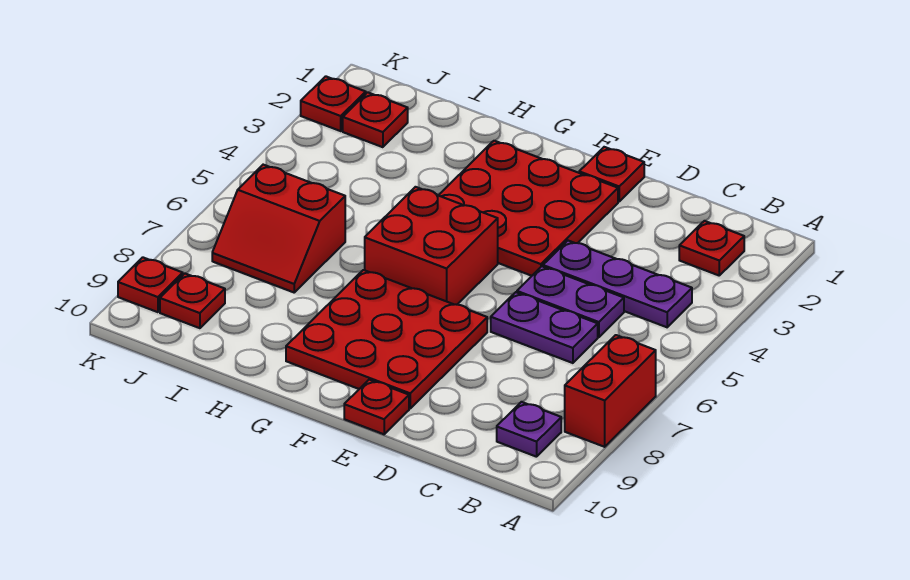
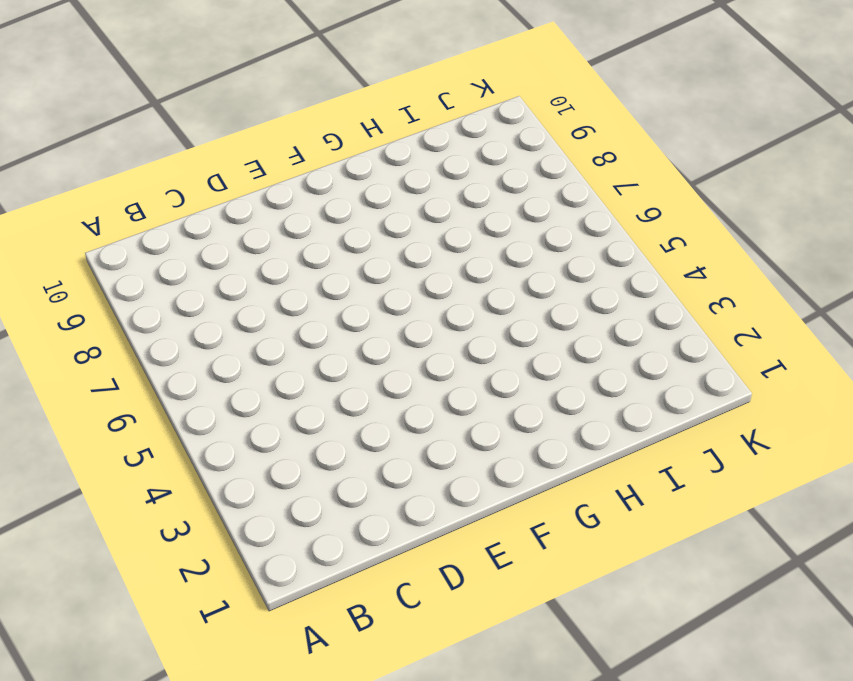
none -> red brick A7:A8 level 1
none -> red plate B2 level 1
none -> purple plate B4:D4 level 1

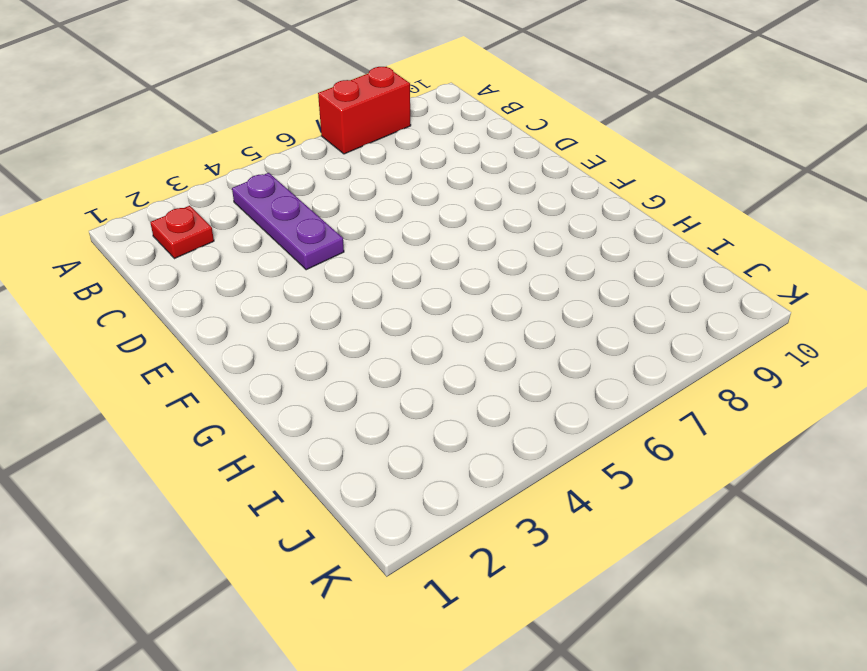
none -> purple plate B9 level 1
none -> purple plate C5:D5 level 1
none -> purple plate C6:D6 level 1

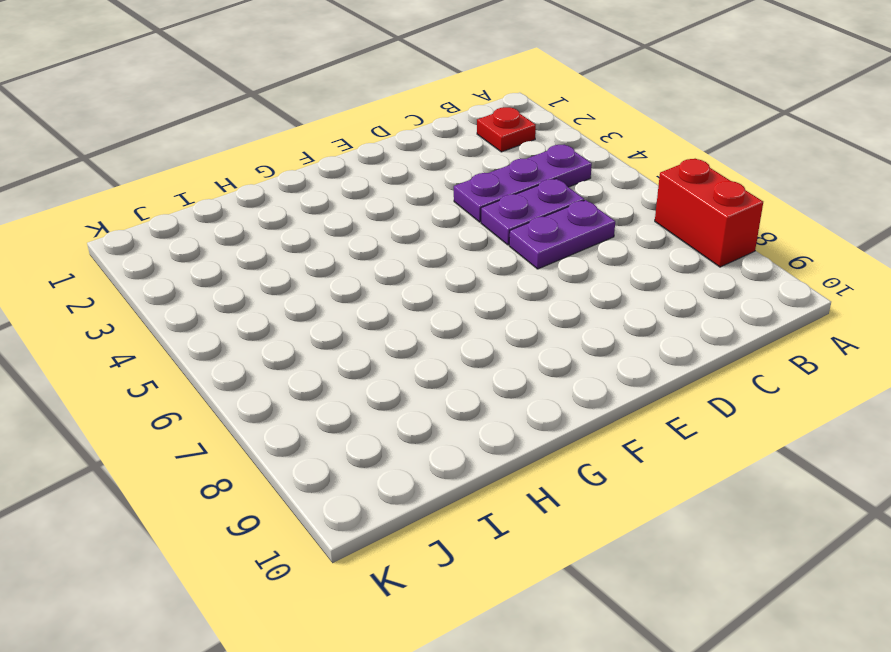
none -> purple plate B9 level 1
none -> red plate E1 level 1
none -> red plate E2:G4 level 1

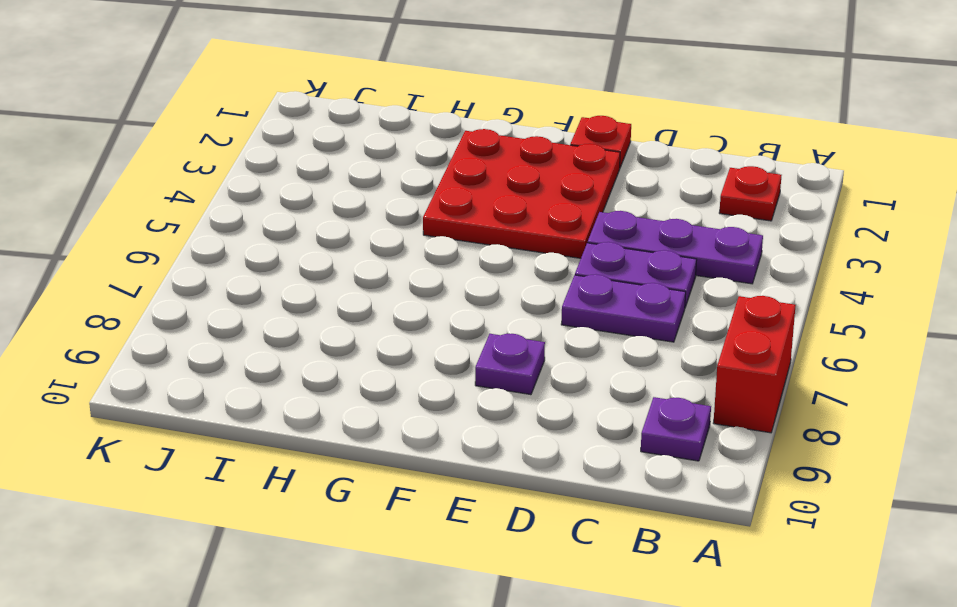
purple plate E8 level 1 -> red plate E7:G9 level 1
none -> red plate E10 level 1
none -> red brick F5:G6 level 1
none -> red slope I6:J7 level 1 top 6

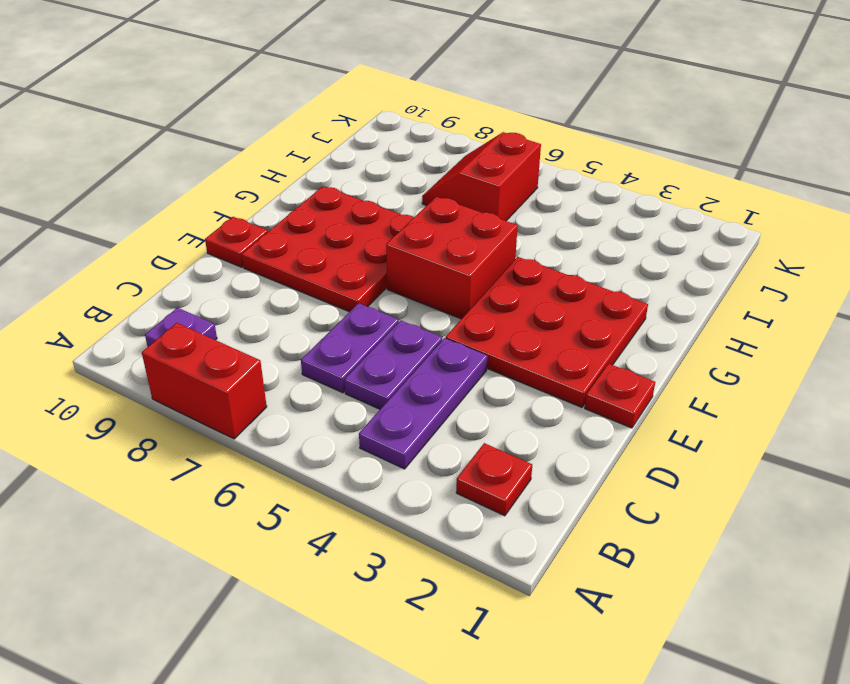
none -> red plate J2 level 1
none -> red plate J9 level 1
none -> red plate K2 level 1

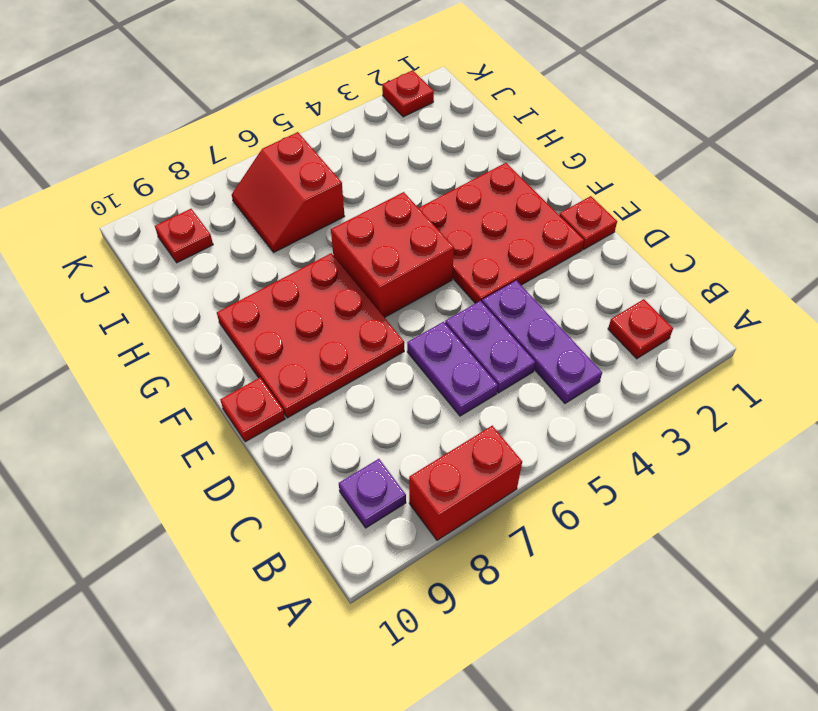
none -> red plate J2 level 1
none -> red plate K9 level 1

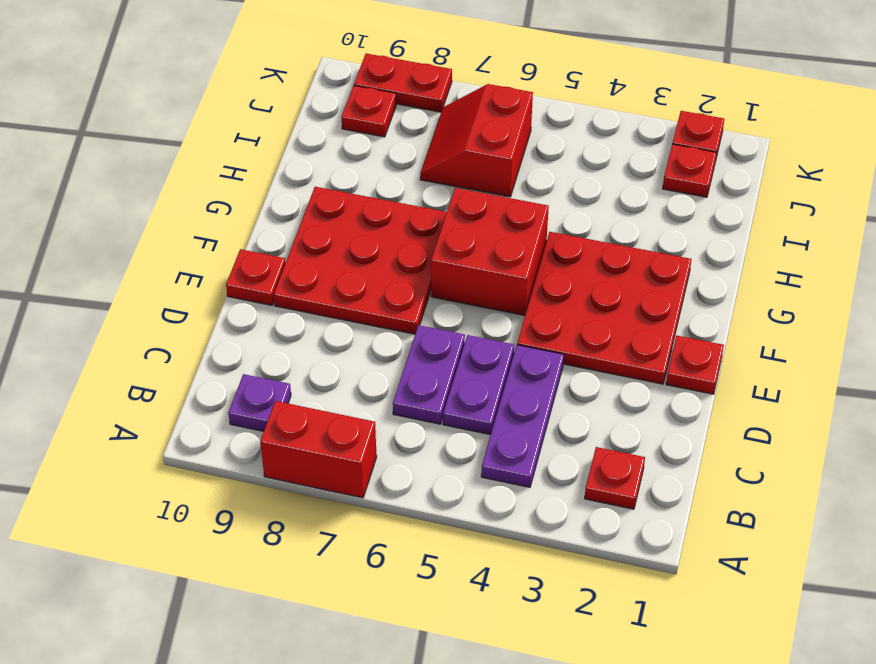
red plate K8:K9 level 1 -> red plate K9 level 1

